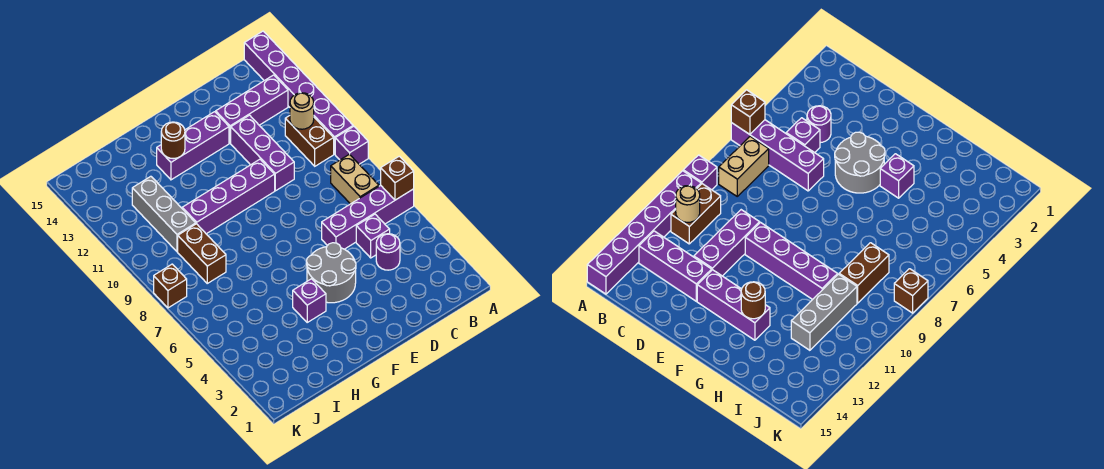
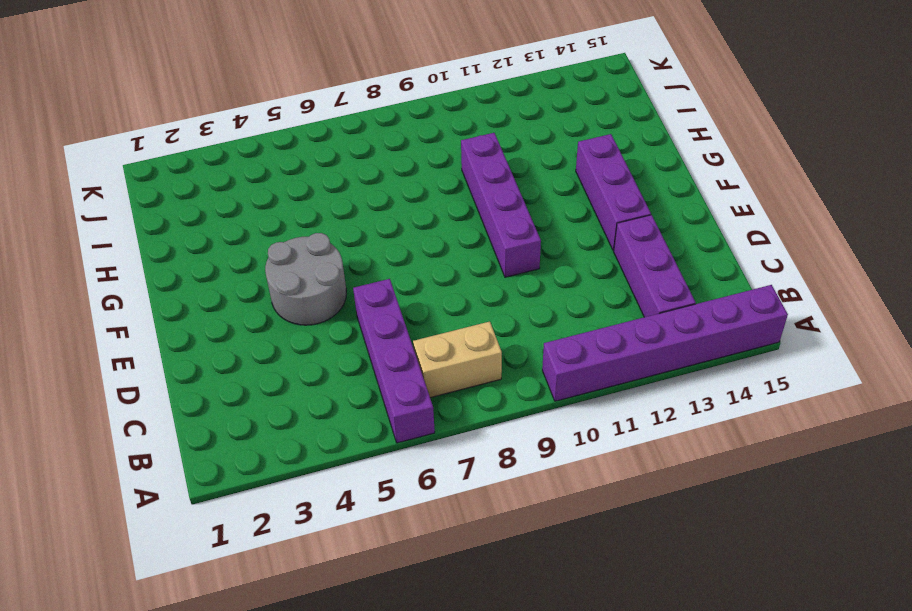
none -> purple brick A9 level 1
none -> brown brick B10:B11 level 1
none -> purple round brick C4 level 1

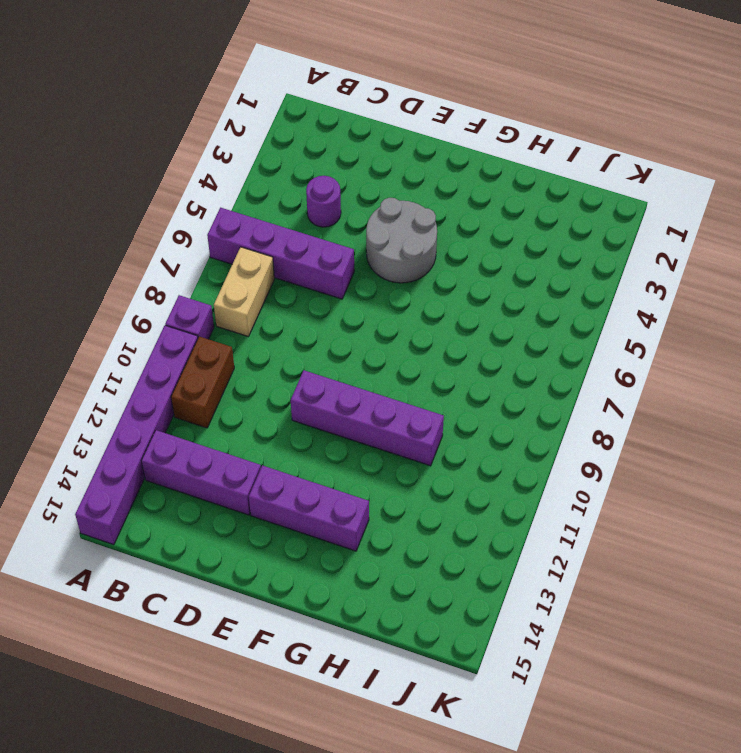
none -> purple brick C5 level 1
none -> purple brick D10:D12 level 1
none -> purple brick G4 level 1

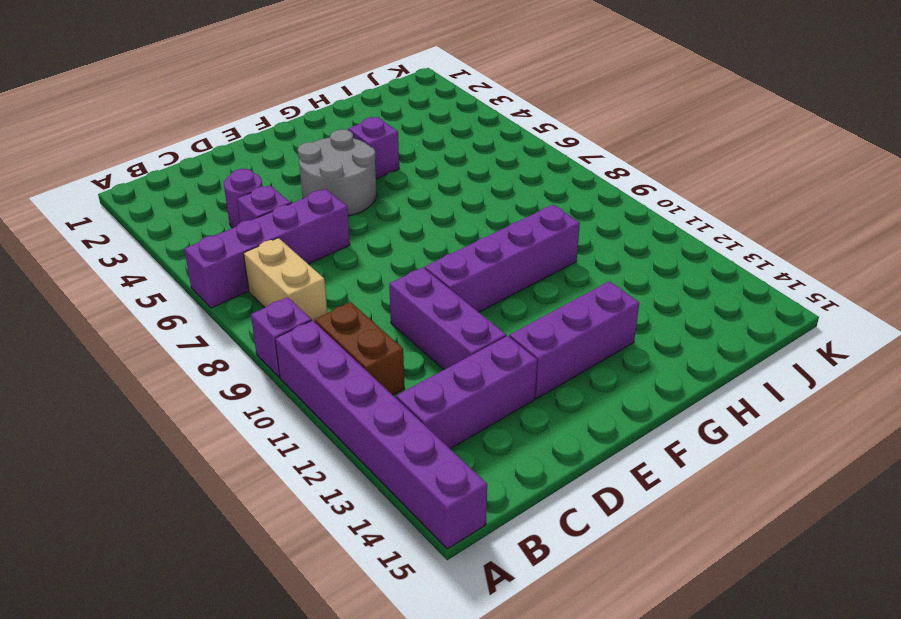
none -> brown brick I8:I9 level 1
none -> grey brick I10:I12 level 1
none -> brown brick K8 level 1

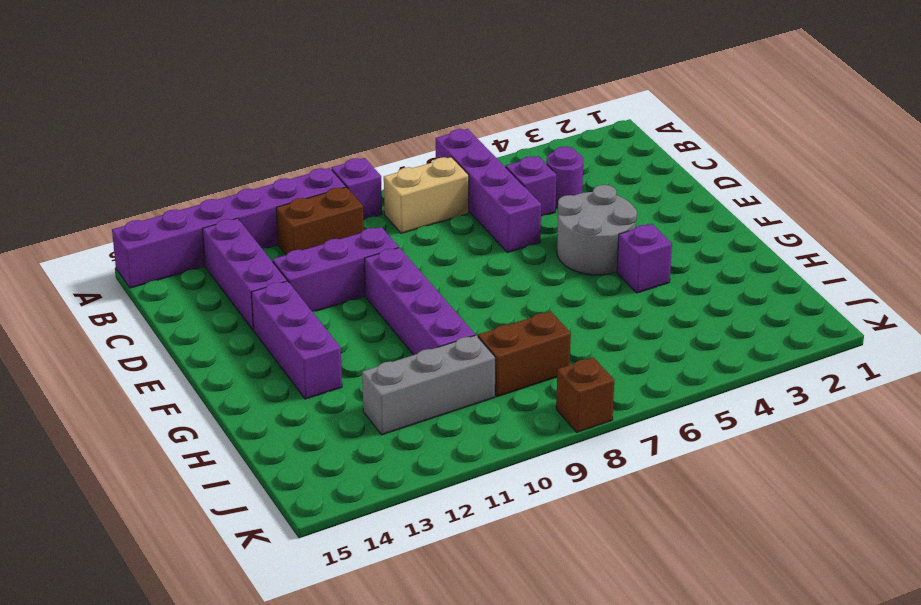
none -> brown brick A6 level 2
none -> tan round brick B11 level 2
none -> brown round brick G13 level 2

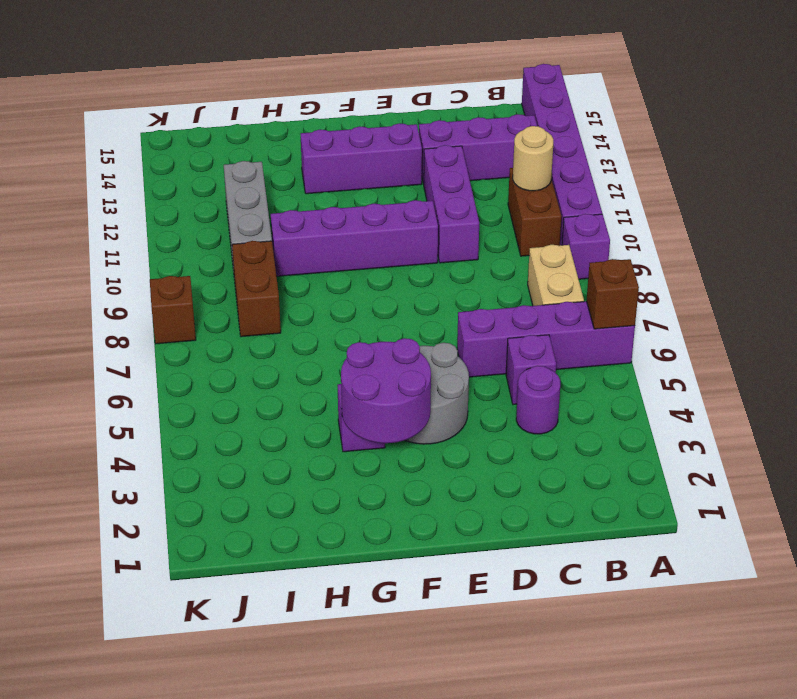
purple round brick F3:G4 level 2 -> none
none -> brown round brick G13 level 2

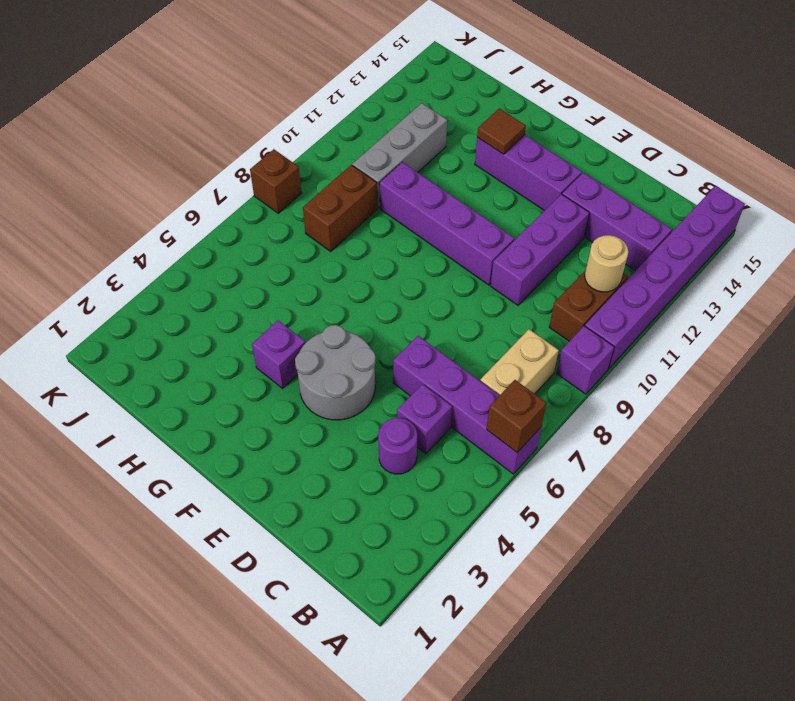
brown tile G13 level 2 -> brown round brick G13 level 2

